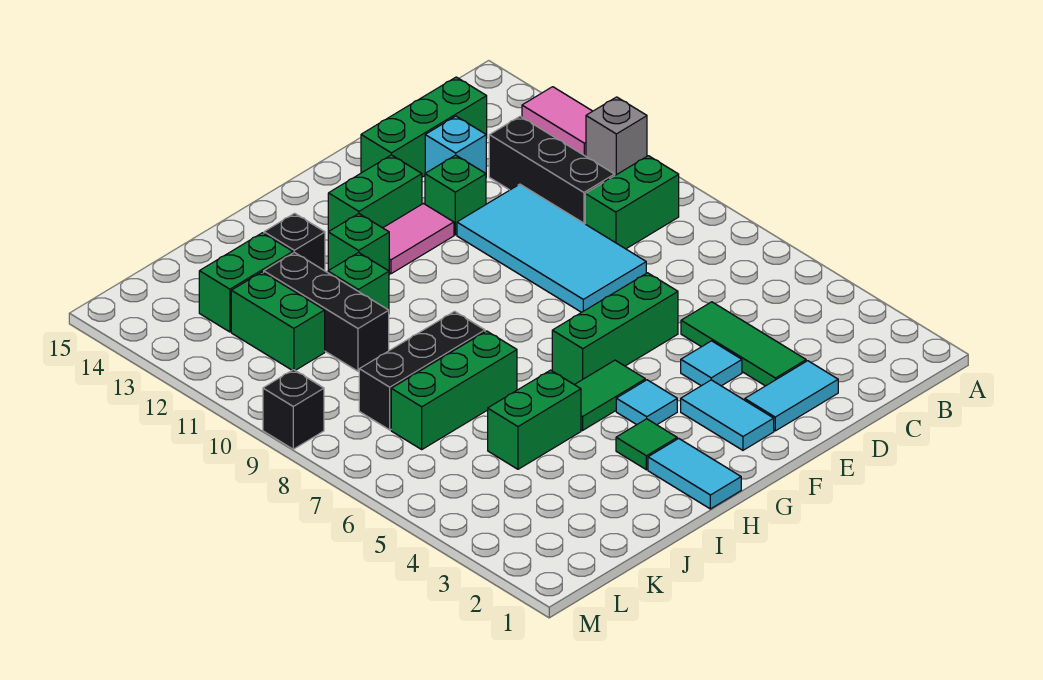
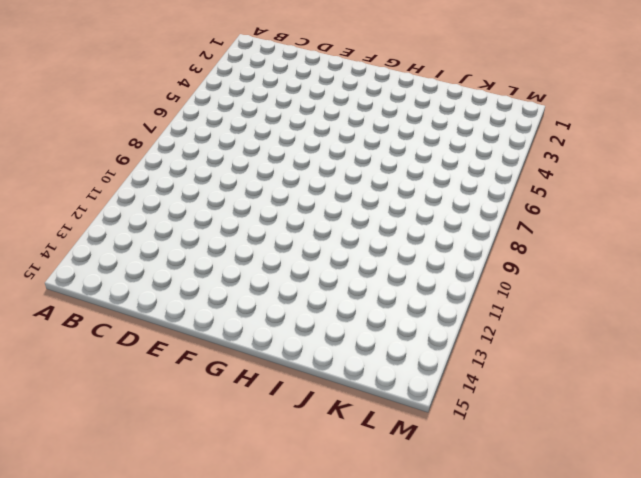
none -> grey brick A11 level 1
none -> pink tile A12:A13 level 1
none -> green brick B9:C9 level 1

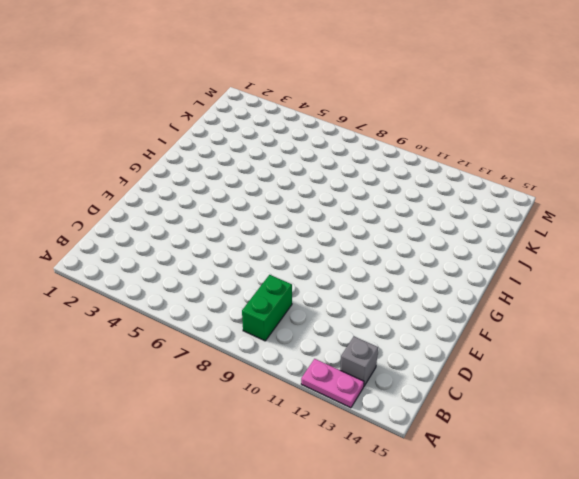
pink plate A12:A13 level 1 -> pink tile A12:A13 level 1
grey brick B13 level 1 -> grey brick A11 level 1
none -> black brick C10:C12 level 1
none -> green brick C14:E14 level 1
none -> cyan tile D2:E2 level 1

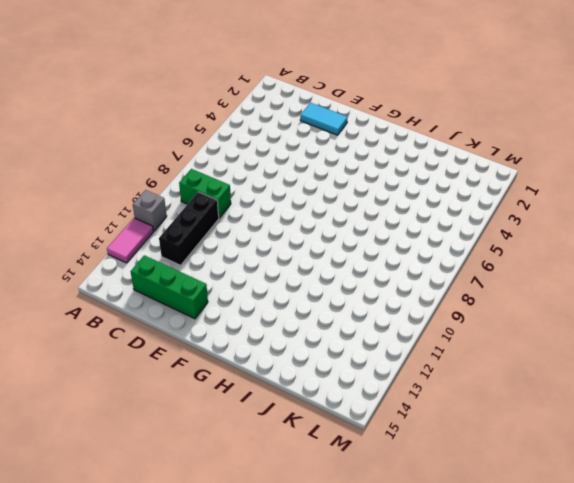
none -> green tile D3:D5 level 1
none -> cyan tile D8:E11 level 1
none -> cyan brick D13 level 1

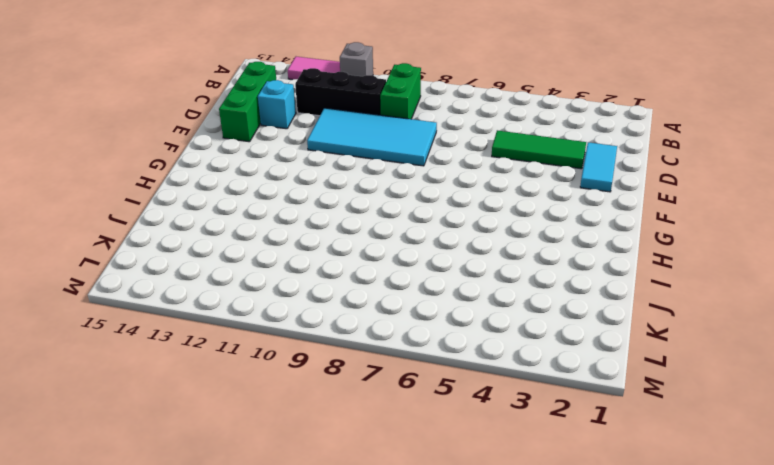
none -> cyan tile E4 level 1
none -> green brick E6:G6 level 1
none -> green brick E12 level 1

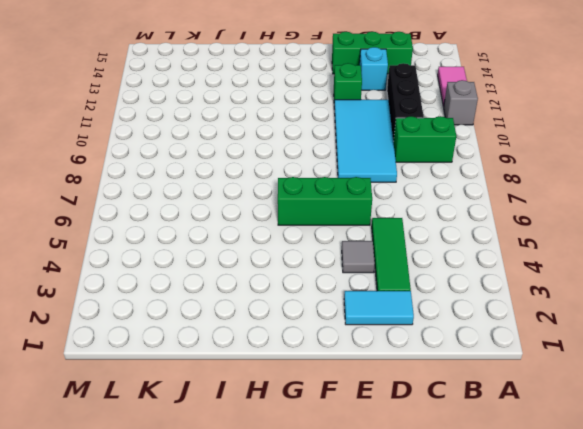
grey tile E4 level 1 -> cyan tile E4 level 1
none -> cyan tile F2:F3 level 1
none -> pink tile F12:G12 level 1
none -> green brick F13:G13 level 1

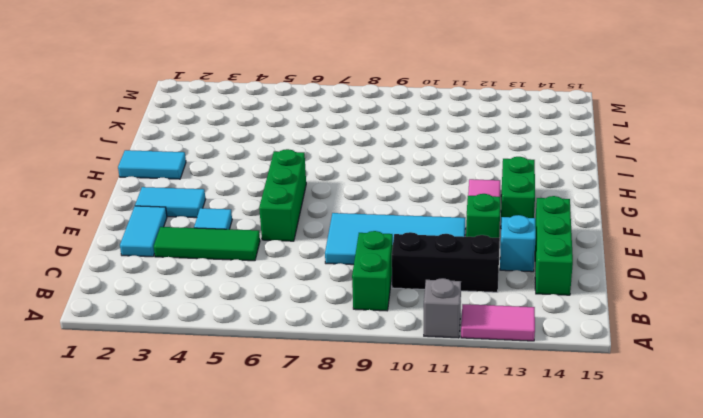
none -> cyan tile G4 level 1
none -> green tile G5:H5 level 1
none -> green tile H3 level 1

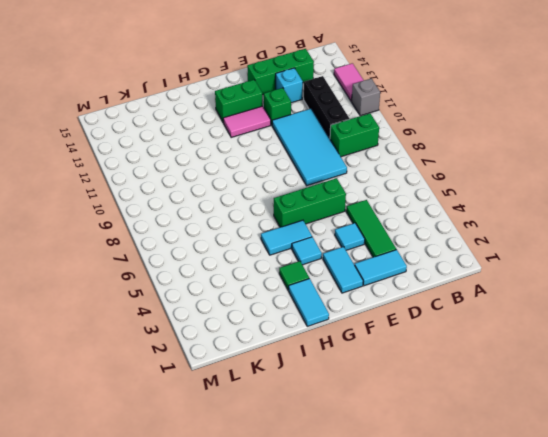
cyan tile G5:H5 level 1 -> green tile G5:H5 level 1
none -> green brick H12 level 1
none -> green brick I5:J5 level 1
none -> green brick I7:K7 level 1

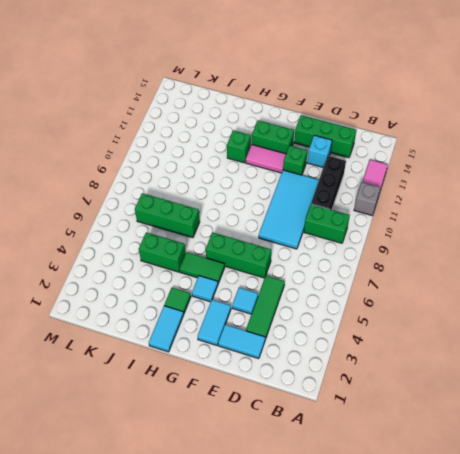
none -> black brick I8:K8 level 1
none -> green brick I11 level 1
none -> black brick I13 level 1

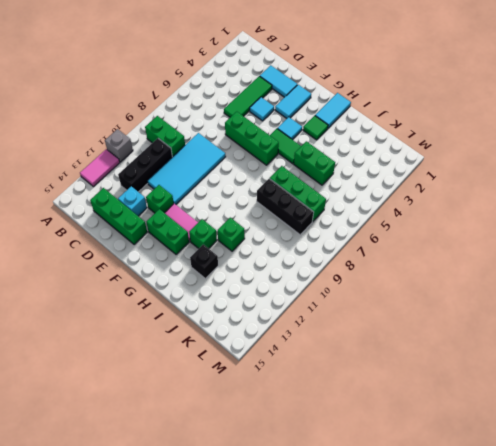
none -> black brick J10:J12 level 1
none -> green brick J13:K13 level 1
none -> green brick K11:K12 level 1

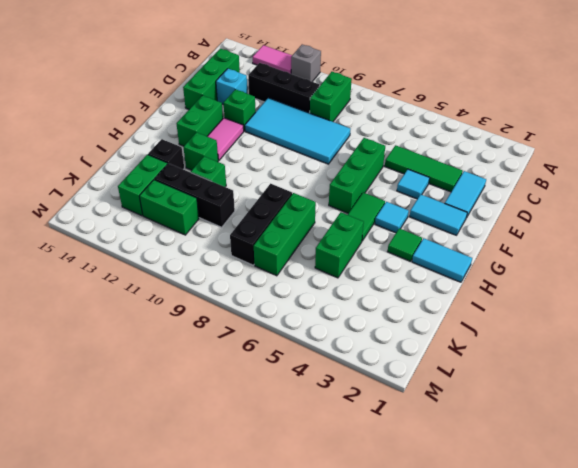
none -> black brick M9 level 1

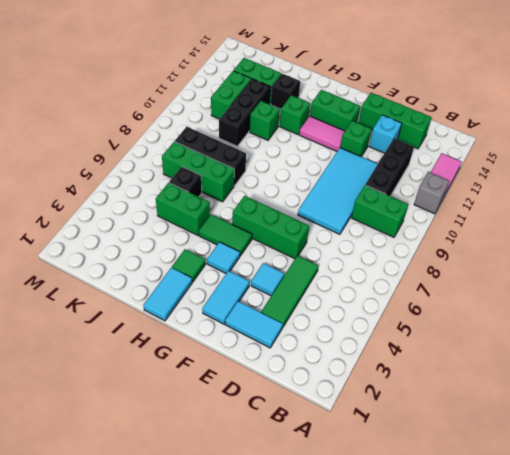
black brick J6 level 1 -> black brick M9 level 1

